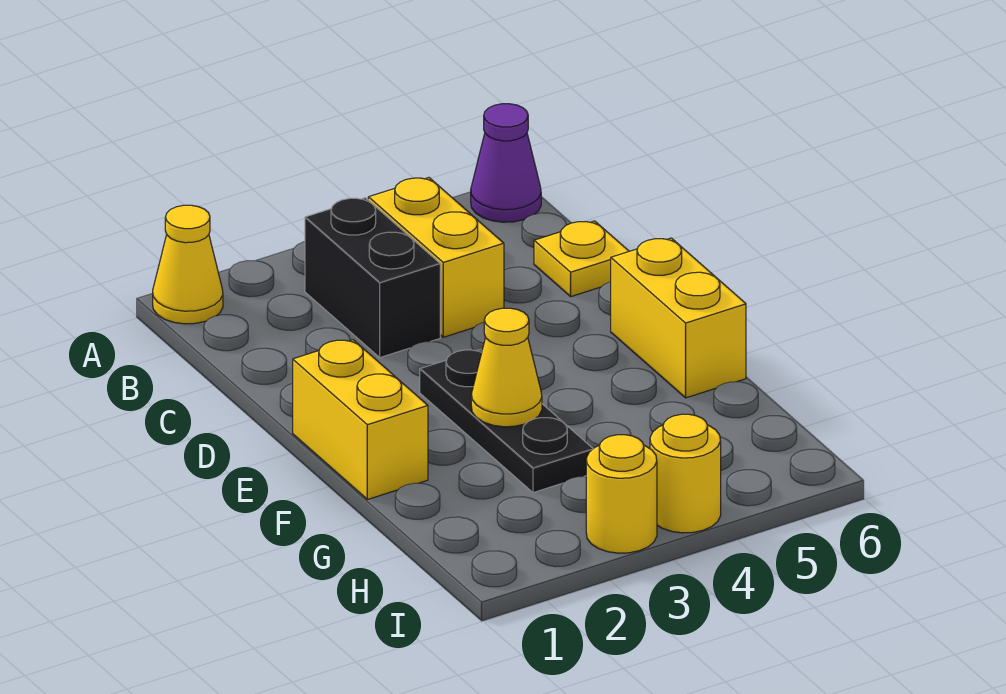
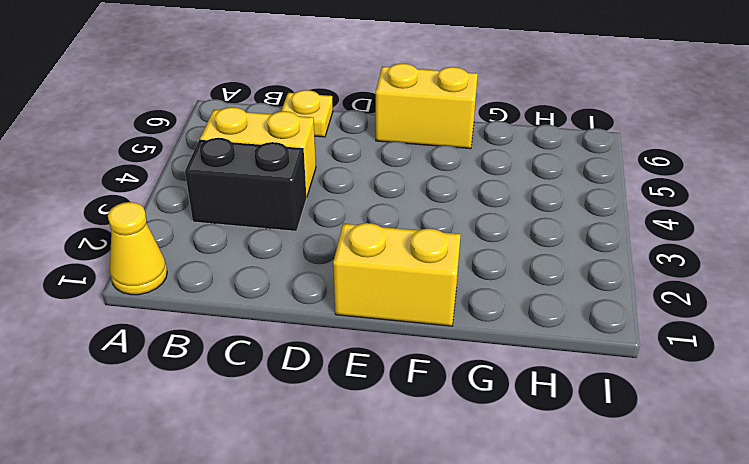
none -> purple cone A6 level 1
none -> black plate E3:G3 level 1

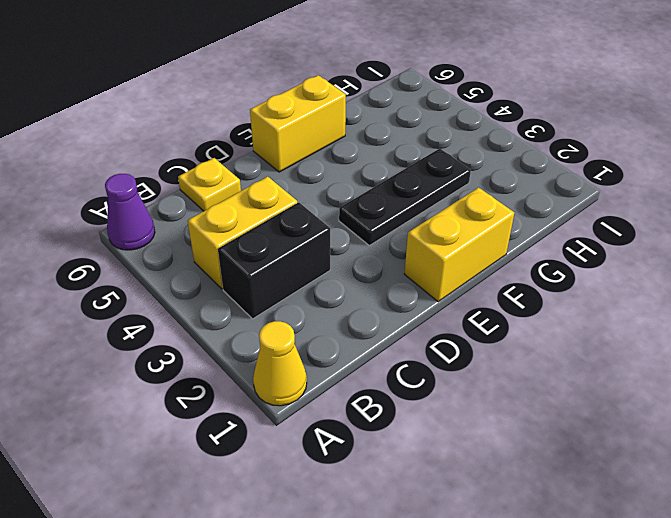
none -> yellow round brick I3 level 1
none -> yellow round brick I4 level 1

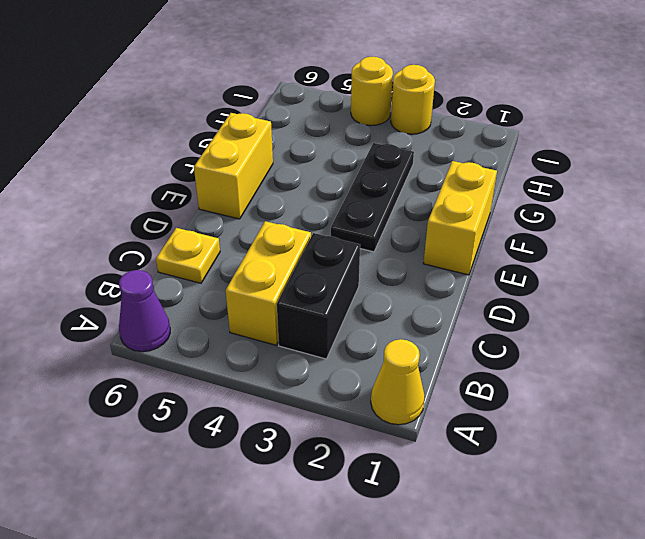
none -> yellow cone F3 level 2

